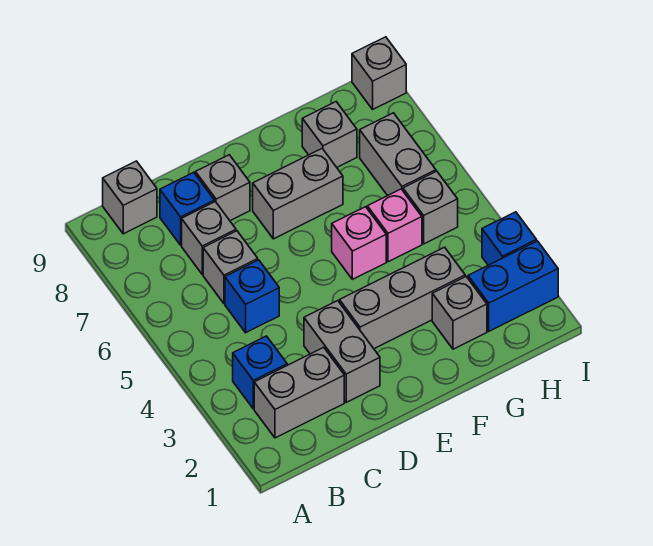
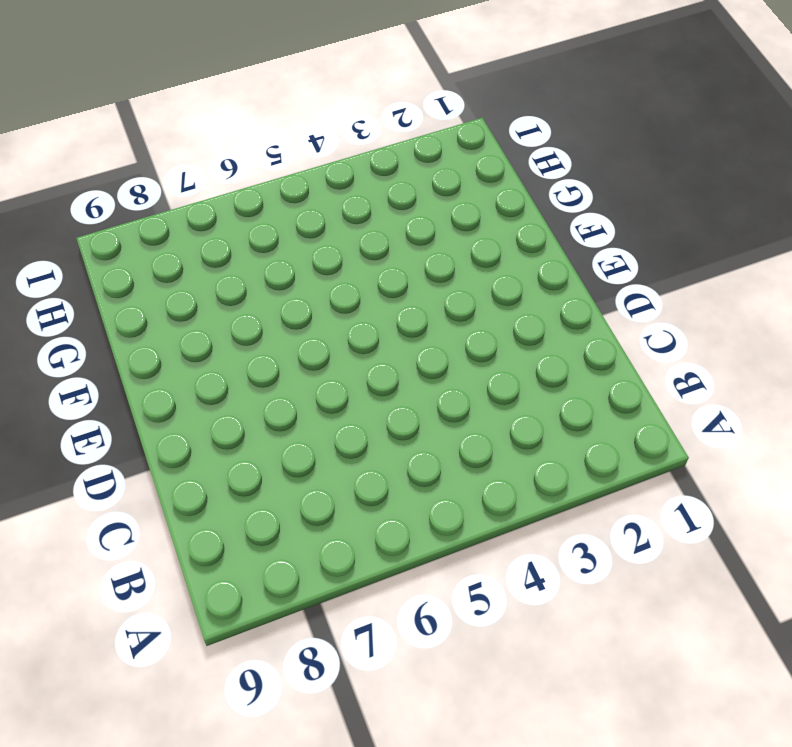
none -> grey brick B2:C2 level 1
none -> blue brick B3 level 1
none -> grey brick B9 level 1

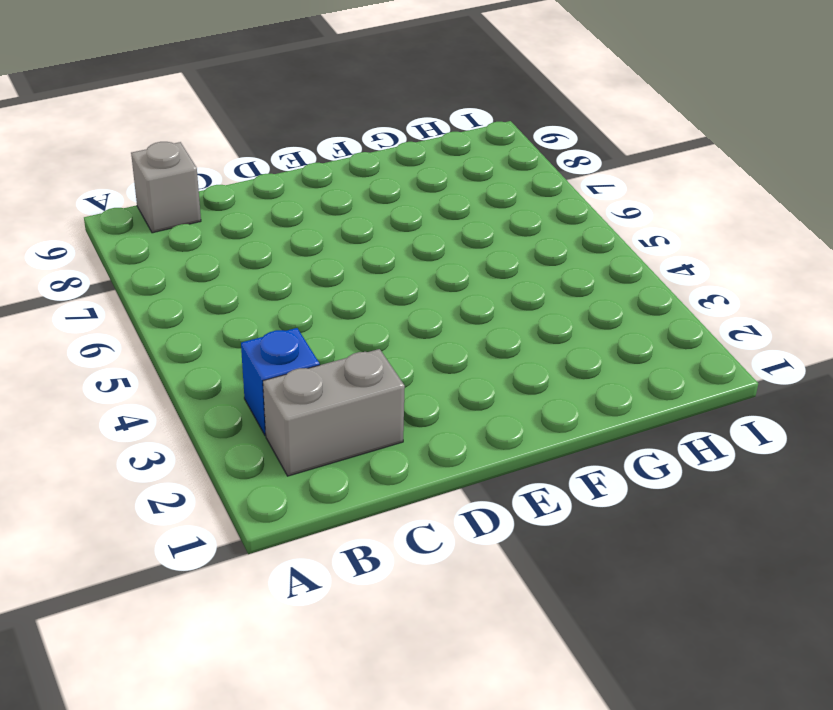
none -> blue brick C5 level 1
none -> grey brick C6 level 1
none -> grey brick C7 level 1

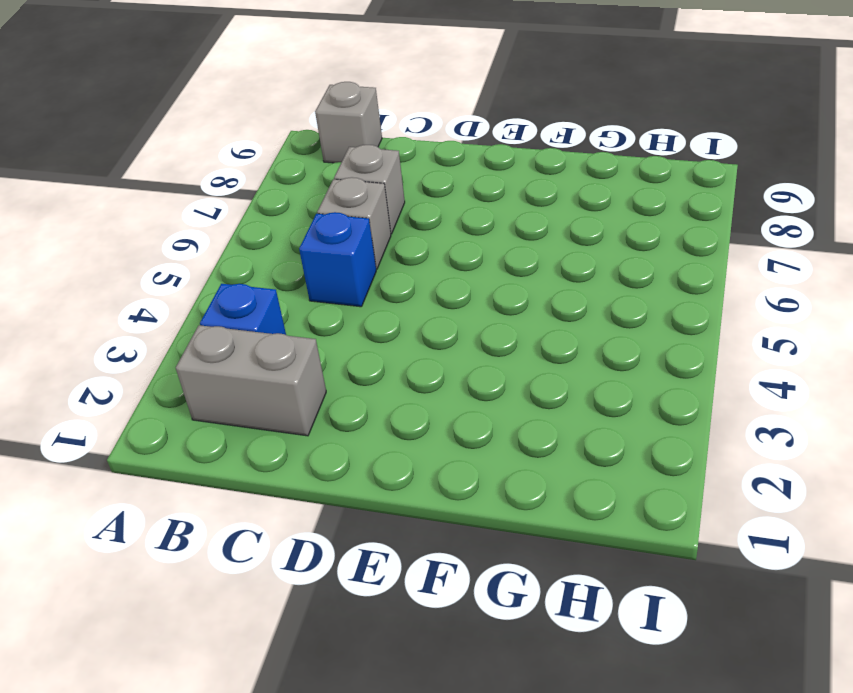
none -> blue brick C8 level 1
none -> grey brick D2:D3 level 1
none -> grey brick D8 level 1

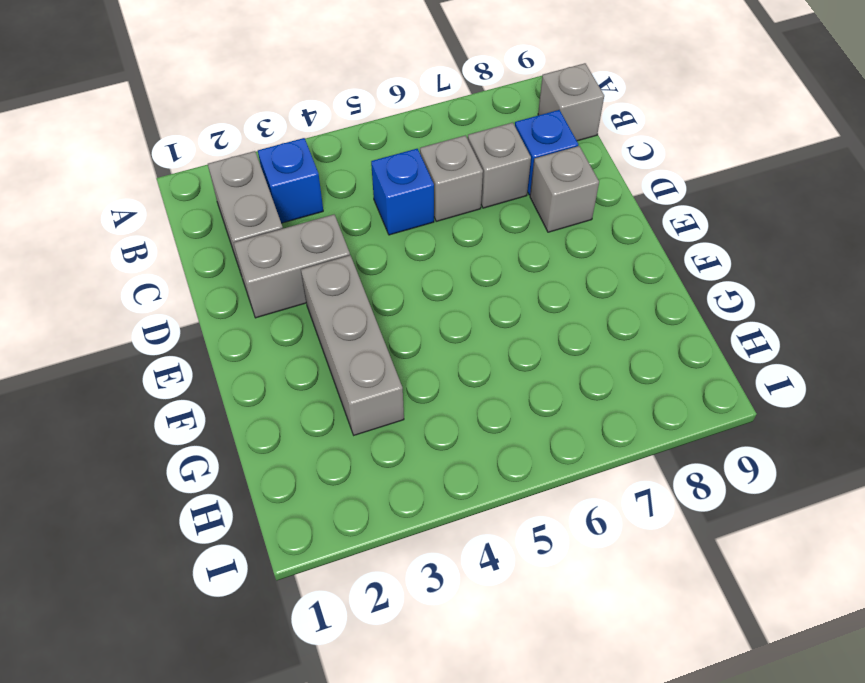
none -> grey brick E7:F7 level 1
none -> pink brick F5 level 1
none -> grey brick G2 level 1

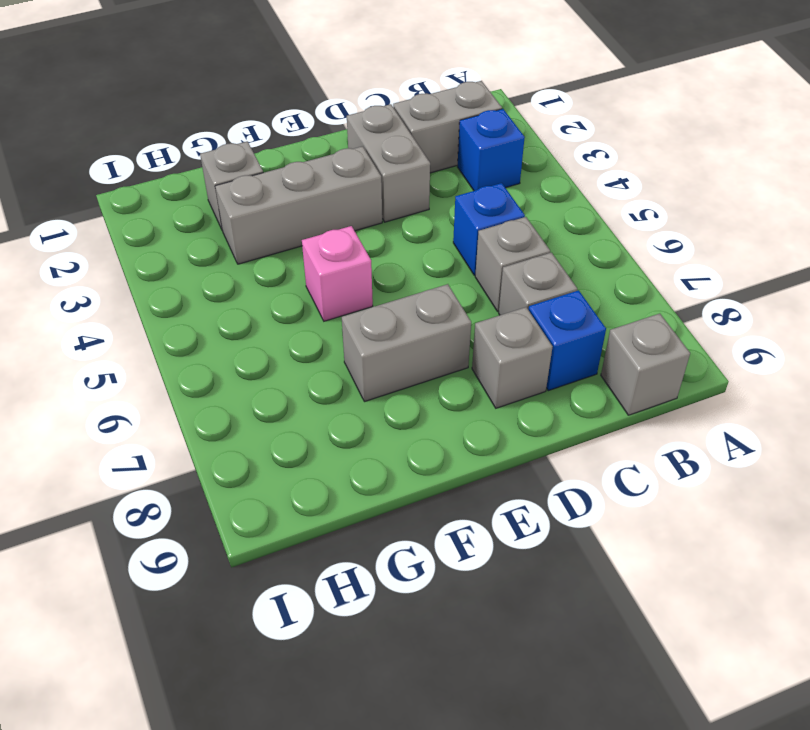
none -> pink brick G5 level 1
none -> grey brick G8 level 1
none -> blue brick H2:I2 level 1

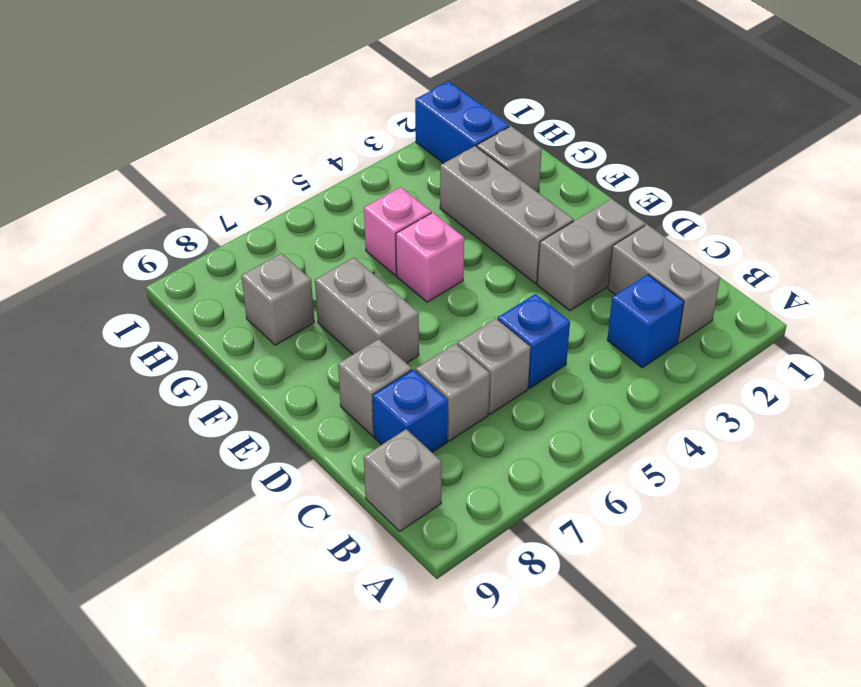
none -> grey brick H5 level 1
none -> grey brick H6:H7 level 1
none -> blue brick I3 level 1

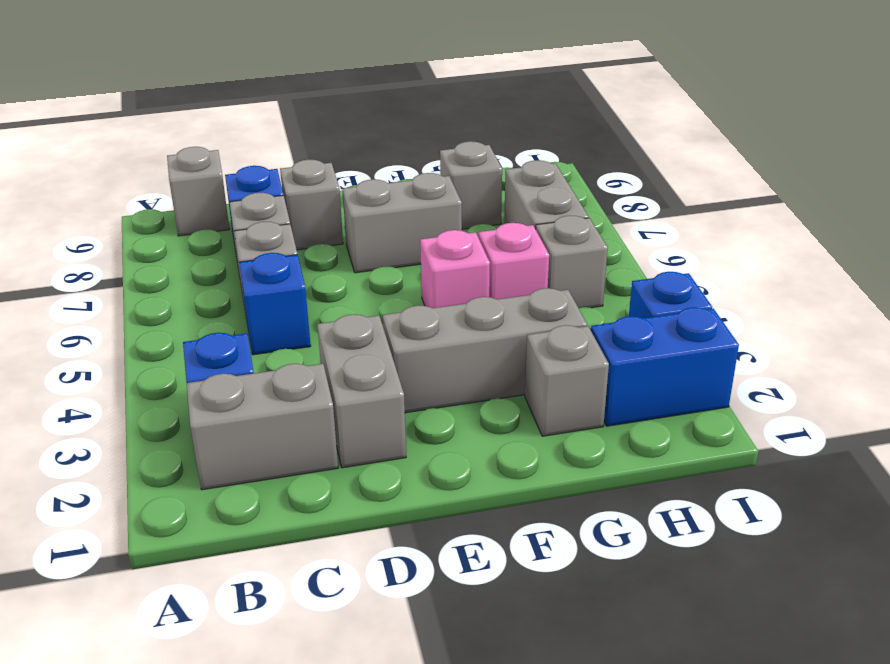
none -> grey brick I9 level 1

